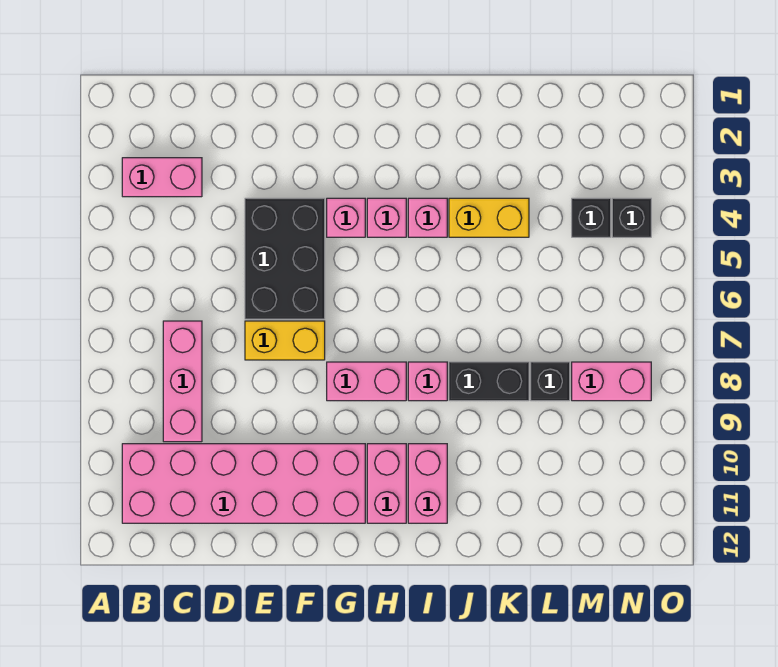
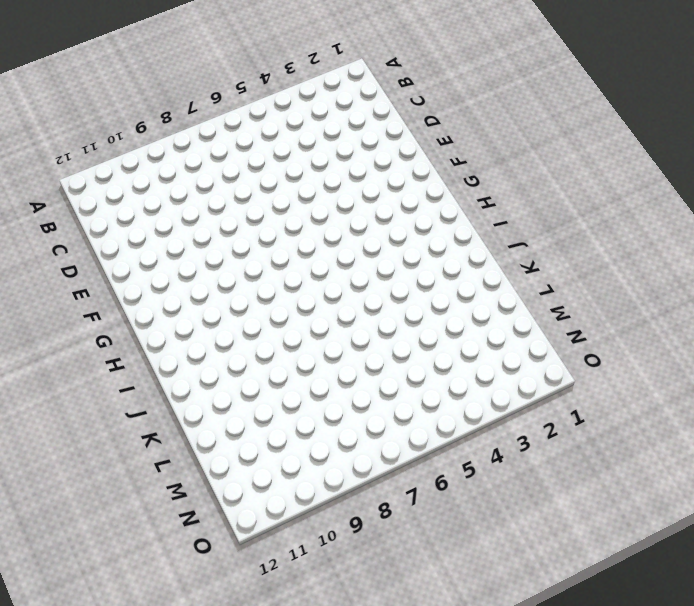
none -> pink brick B3:C3 level 1
none -> pink brick B10:G11 level 1
none -> pink brick C7:C9 level 1

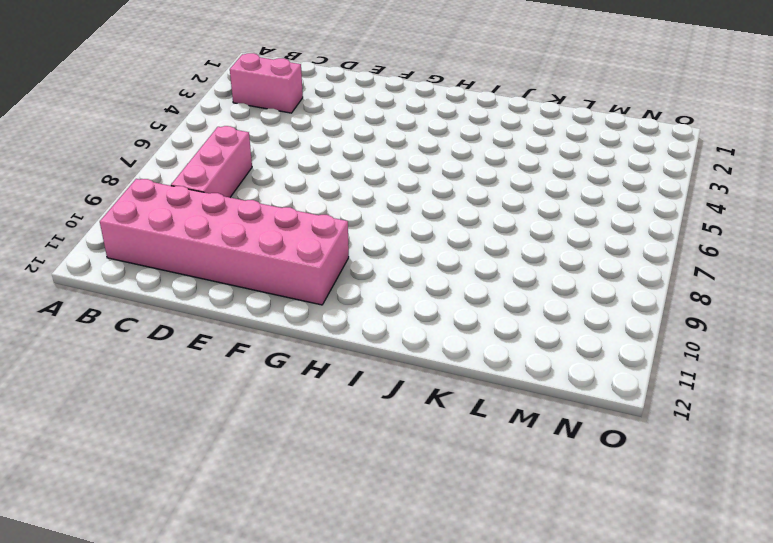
none -> black brick E4:F6 level 1
none -> yellow brick E7:F7 level 1
none -> pink brick G4 level 1

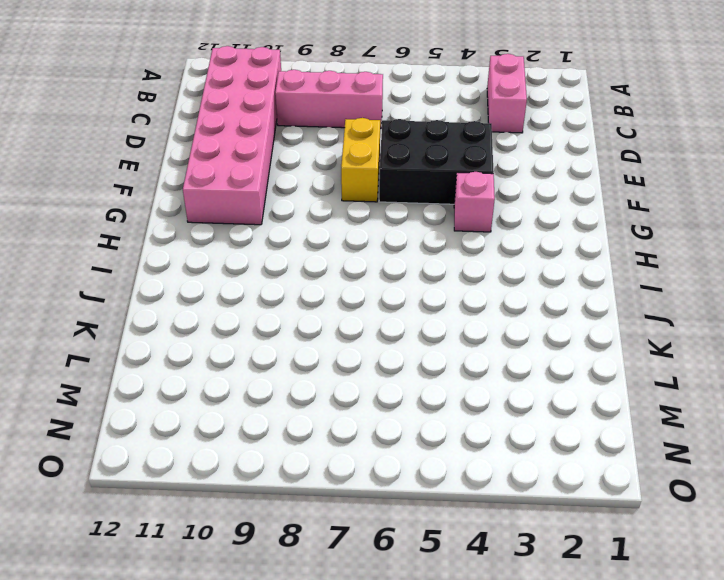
none -> pink brick G8:H8 level 1
none -> pink brick H4 level 1
none -> pink brick H10:H11 level 1

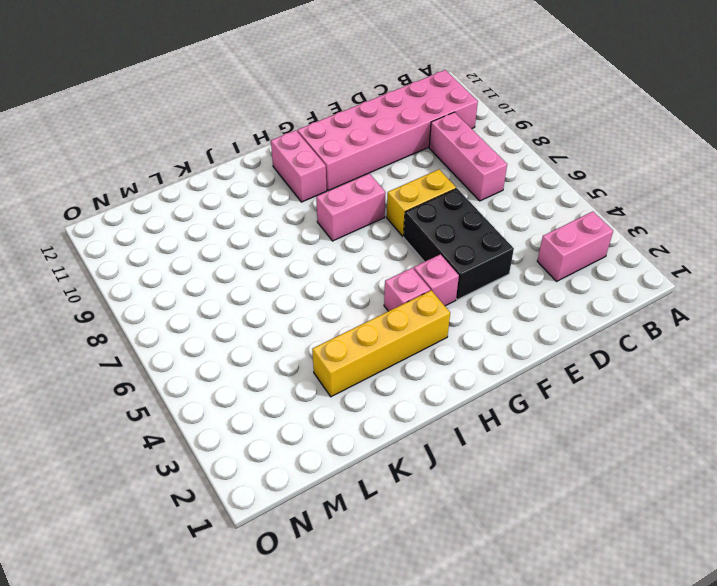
yellow brick H3:K3 level 1 -> none
none -> pink brick I4 level 1
none -> pink brick I8 level 1
none -> pink brick I10:I11 level 1

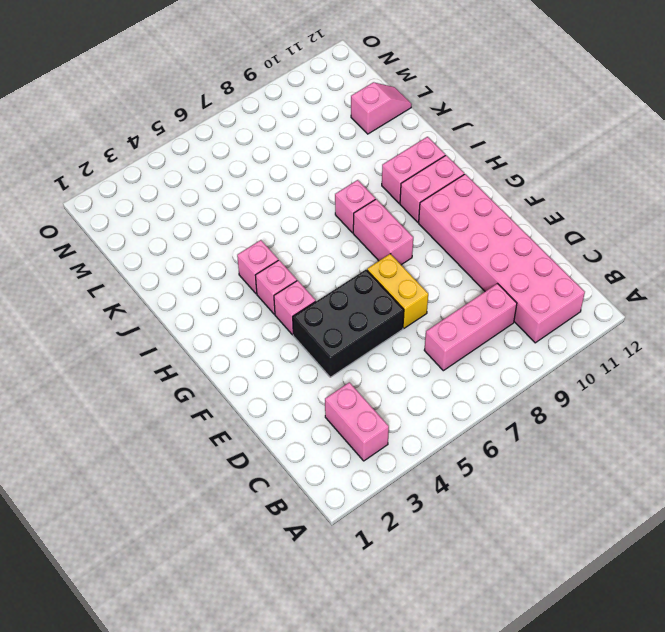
pink slope L11:L12 level 1 top 11 -> none
none -> yellow brick J4:K4 level 1
none -> black brick J8:K8 level 1
none -> black brick L8 level 1

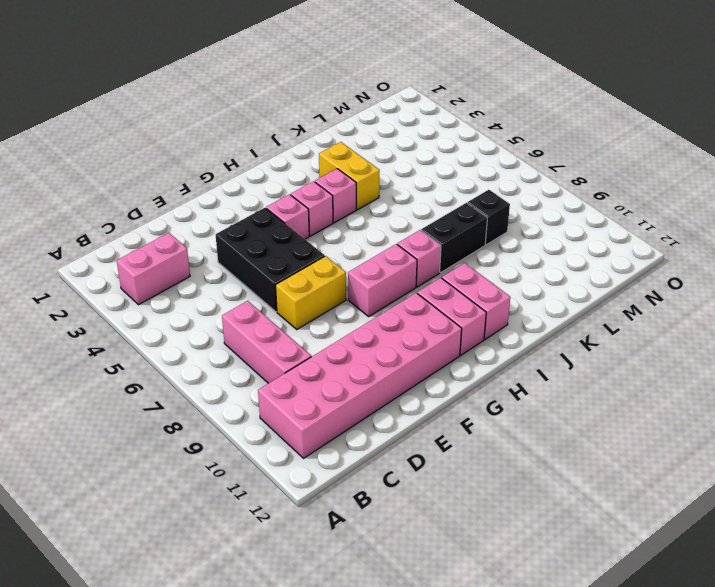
yellow brick J3:J4 level 1 -> yellow brick J4:K4 level 1
none -> black brick M4 level 1
none -> pink brick M8:N8 level 1
none -> black brick N4 level 1

